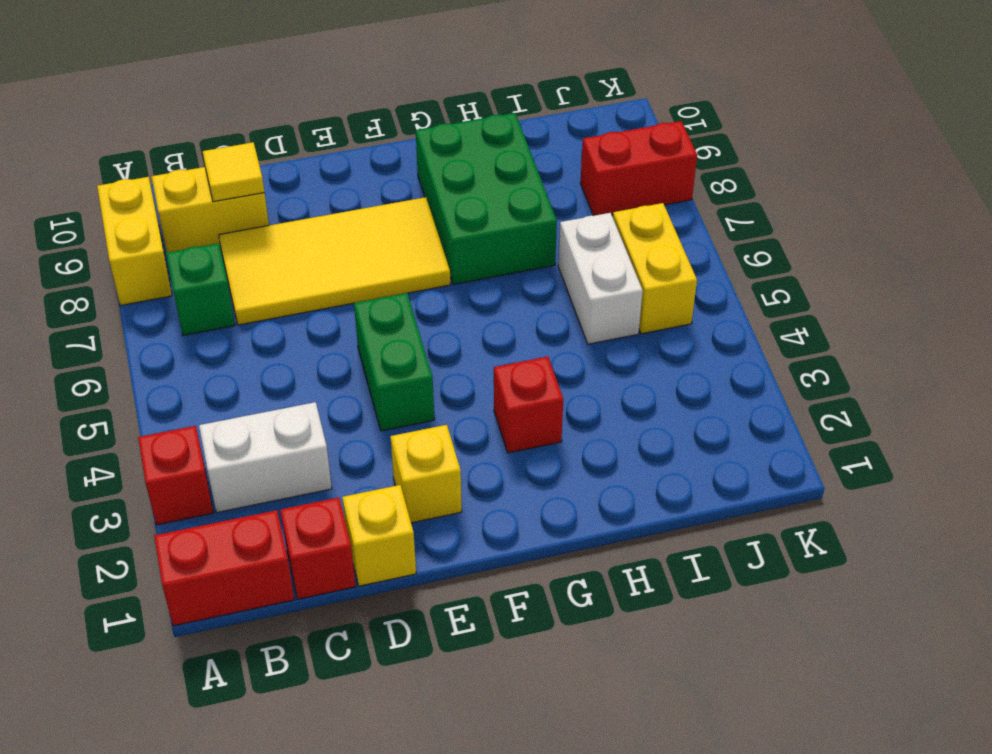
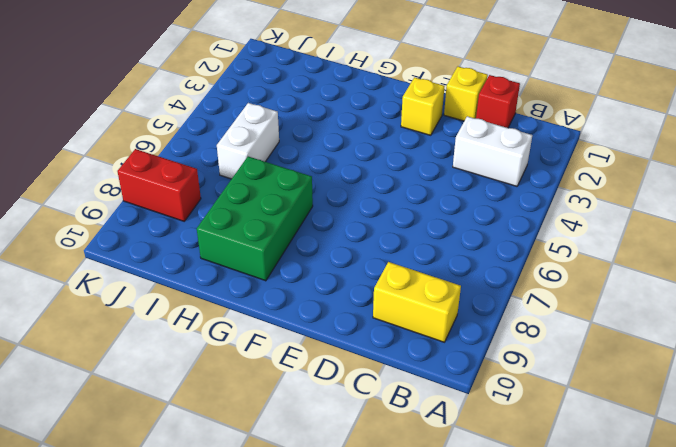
none -> red brick A1:B1 level 1
none -> red brick A3 level 1
none -> yellow brick A8:A9 level 1

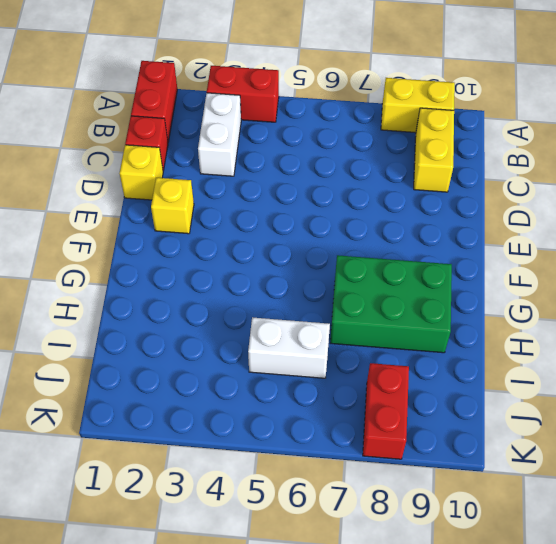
red brick A3:A4 level 1 -> red brick A3 level 1
none -> green brick B7 level 1
none -> yellow tile C7:F8 level 1
none -> green brick E4:E5 level 1

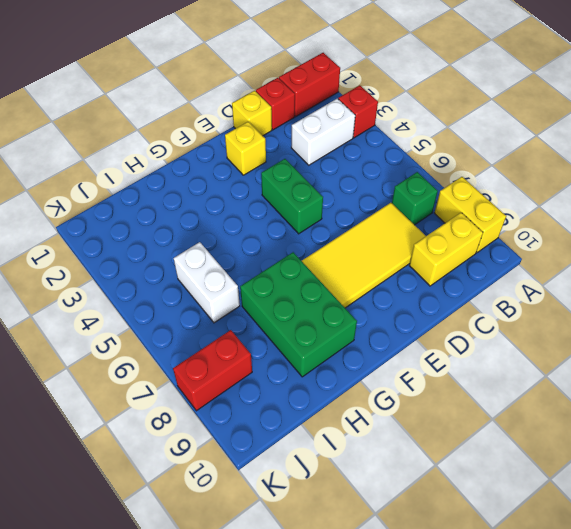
none -> red brick G3 level 1
none -> yellow brick J5:J6 level 1
none -> yellow tile C9 level 2

